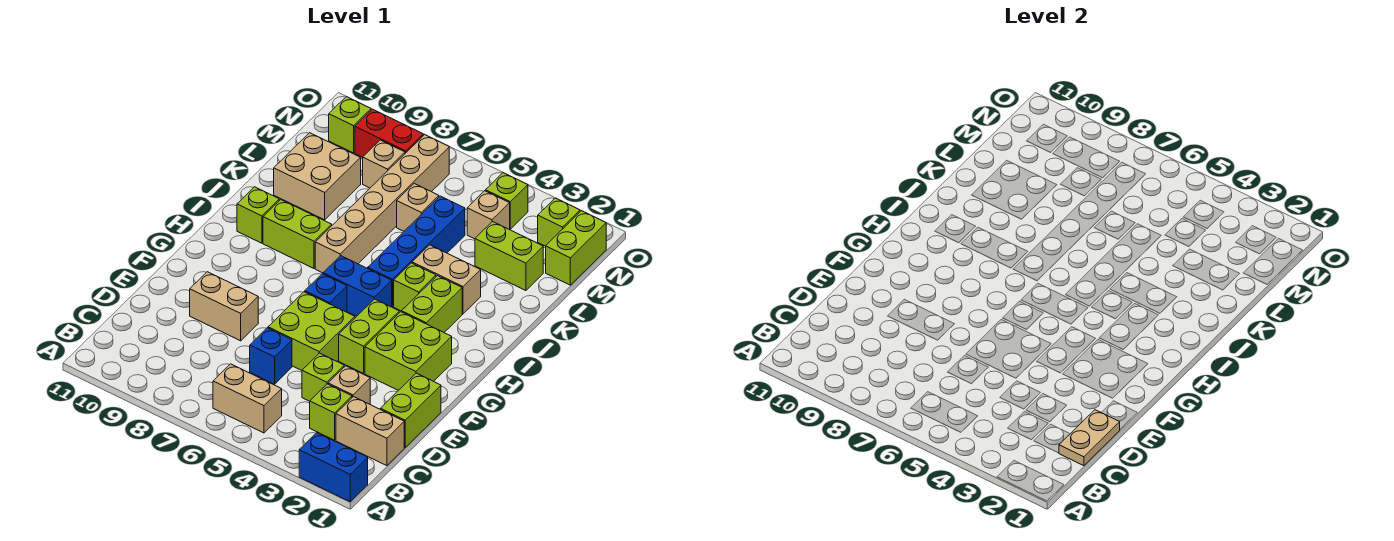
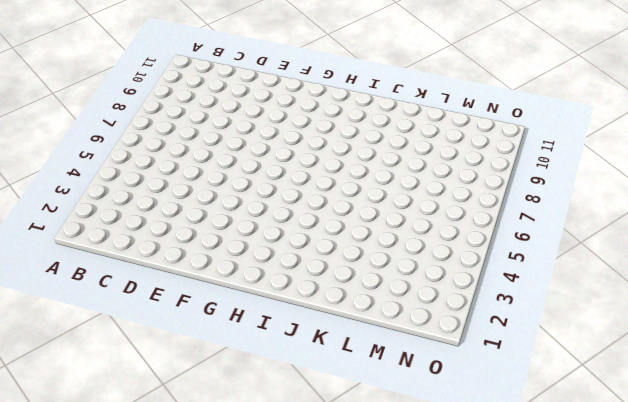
none -> blue brick A1:A2 level 1
none -> tan brick B5:B6 level 1
none -> tan brick C1:C2 level 1
none -> lime brick C3 level 1

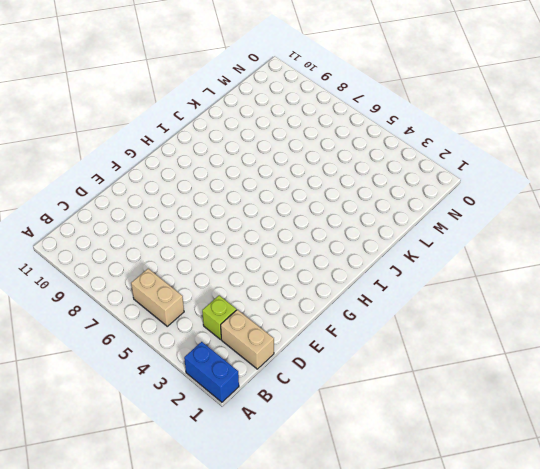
none -> lime brick D1:E1 level 1
none -> tan brick D3 level 1
none -> lime brick D4 level 1
none -> blue brick D6 level 1

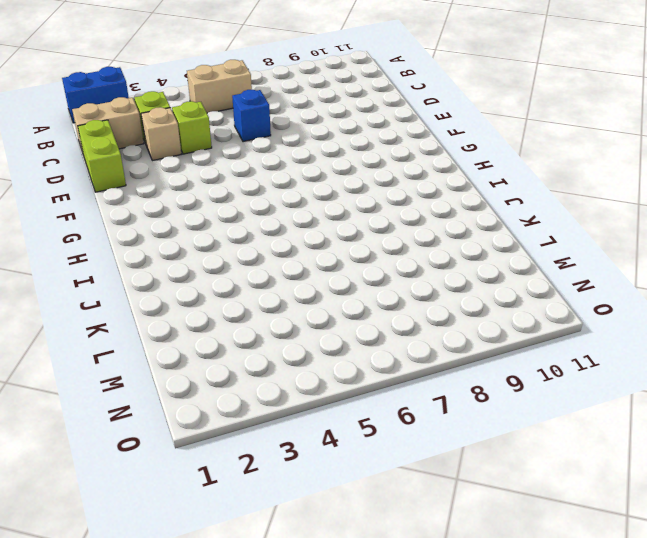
none -> lime brick E5:F6 level 1
none -> tan brick E8:E9 level 1
none -> lime brick F2:G3 level 1
none -> lime brick F4:G4 level 1

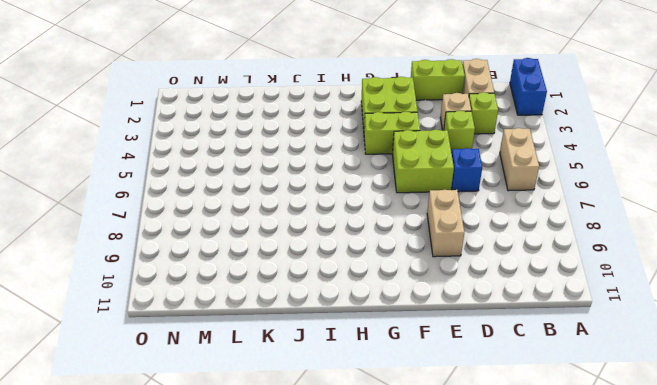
none -> blue brick G6 level 1
none -> lime brick H3:I3 level 1
none -> blue brick H5:H6 level 1
none -> lime brick I4 level 1

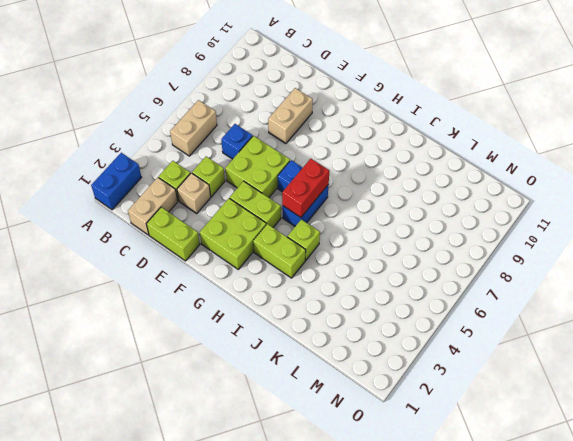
red brick H5:H6 level 2 -> red brick N8:N9 level 1
none -> blue brick I5:L5 level 1
none -> tan brick I7:N7 level 1
none -> lime brick I8:I9 level 1
none -> lime brick I10 level 1

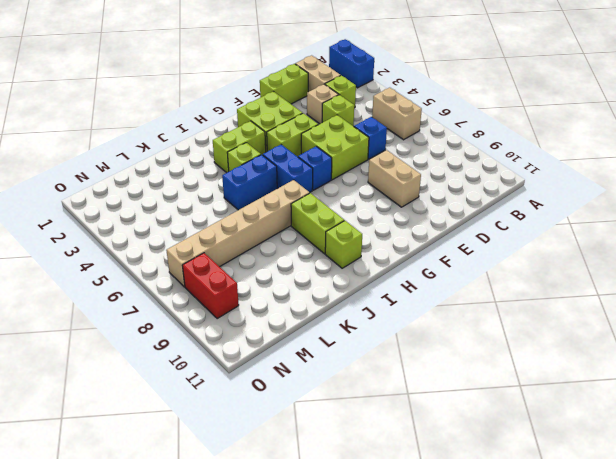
blue brick I5:J5 level 1 -> blue brick I5:L5 level 1
none -> tan brick J3:J4 level 1
none -> tan brick K9:L10 level 1
none -> lime brick L2:L3 level 1
none -> tan brick L6 level 1

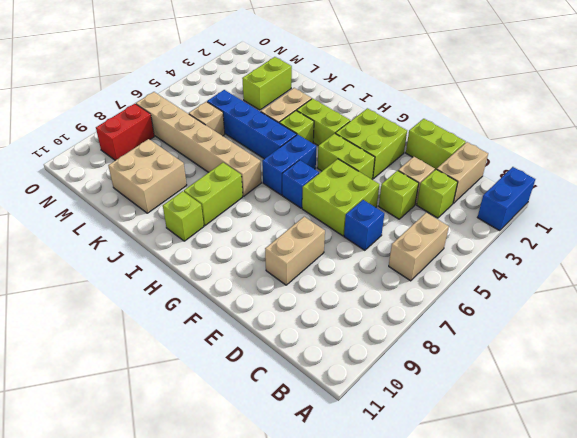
none -> lime brick M1:N1 level 1
none -> tan brick M4 level 1
none -> tan brick M8 level 1
none -> lime brick N2 level 1

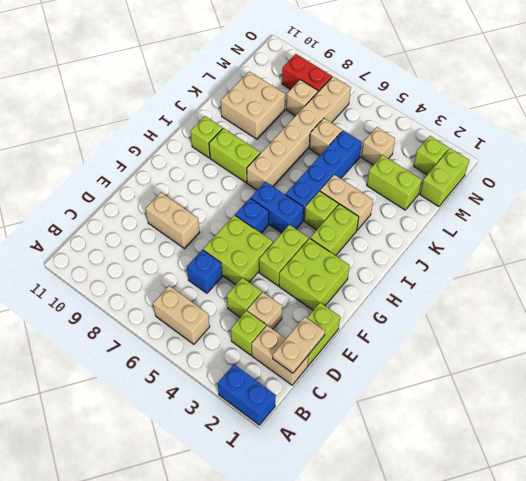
none -> lime brick N4 level 1
none -> lime brick N10 level 1

